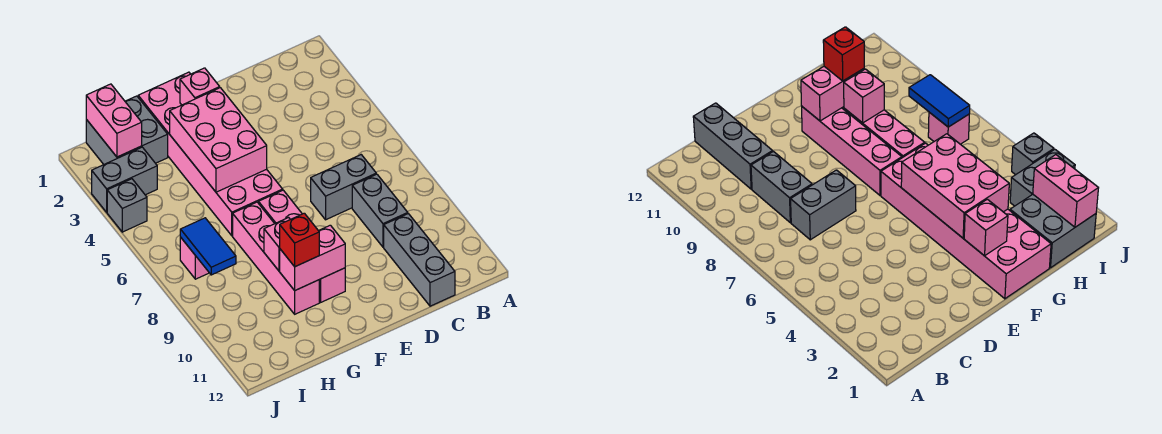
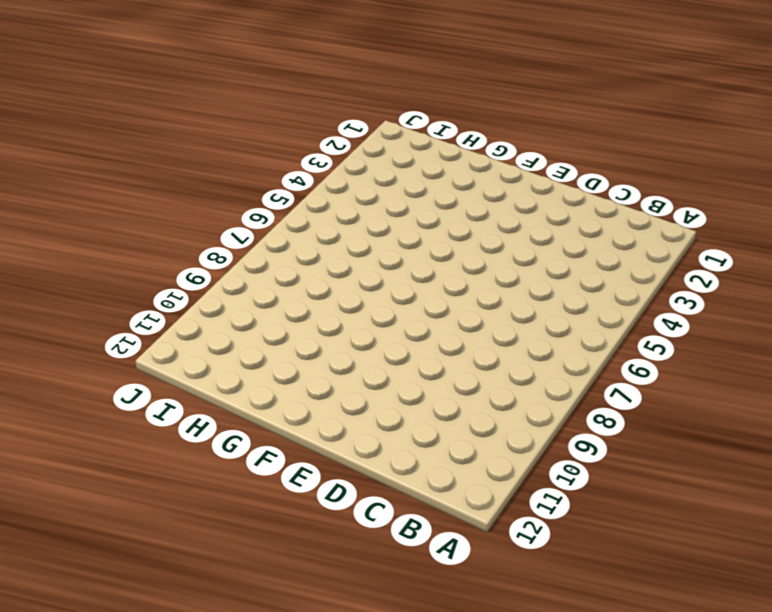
none -> grey brick C7:D7 level 1
none -> grey brick C8:C9 level 1
none -> grey brick C10:C12 level 1

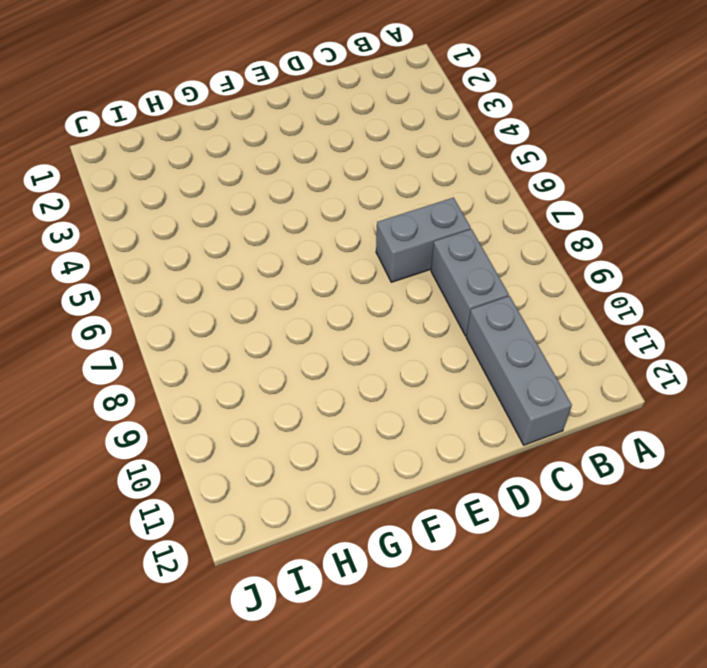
none -> pink brick F1:G6 level 1
none -> pink brick F7:F10 level 1
none -> pink brick G7:G10 level 1

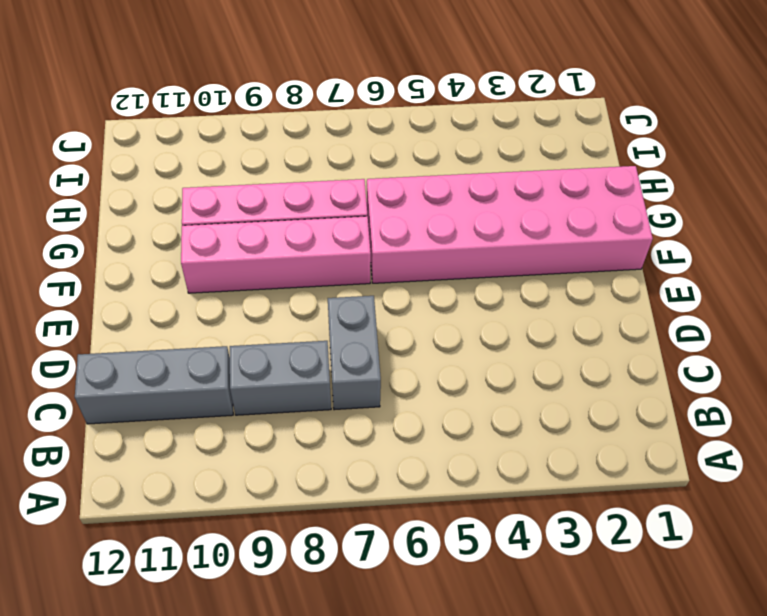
none -> grey brick H1:I2 level 1
none -> grey brick I3:J3 level 1
none -> pink brick I7 level 1

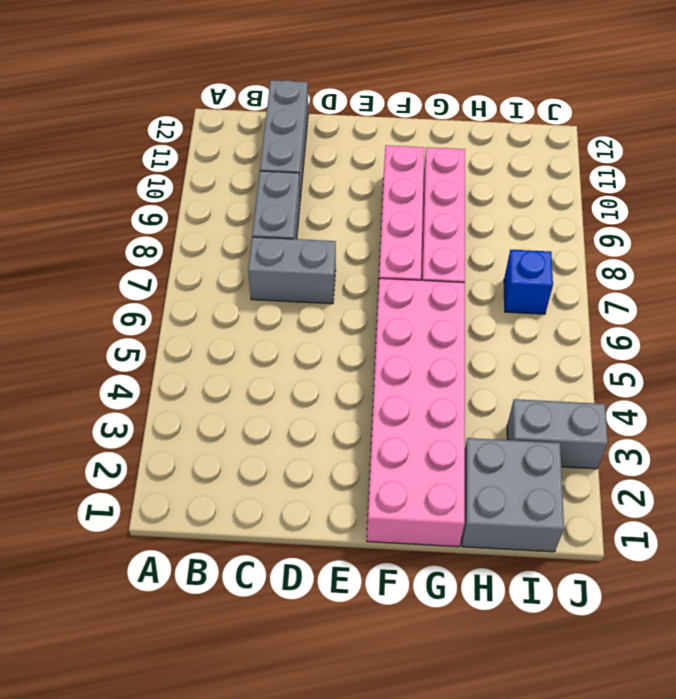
blue brick I7 level 1 -> pink brick I7 level 1
none -> grey brick J4 level 1
none -> pink brick F2 level 2
none -> pink brick F3:G5 level 2

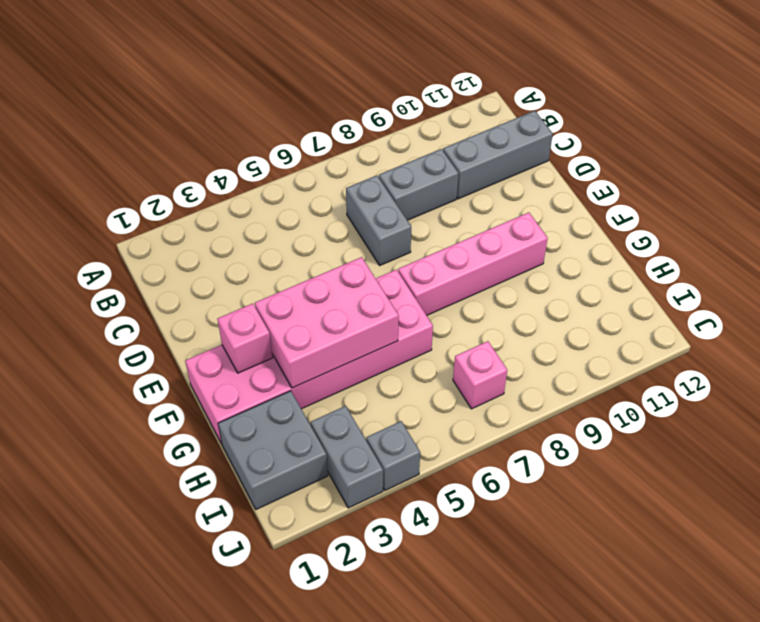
none -> pink brick G7:G10 level 1
none -> pink brick F10:G10 level 2
none -> pink brick G9 level 2

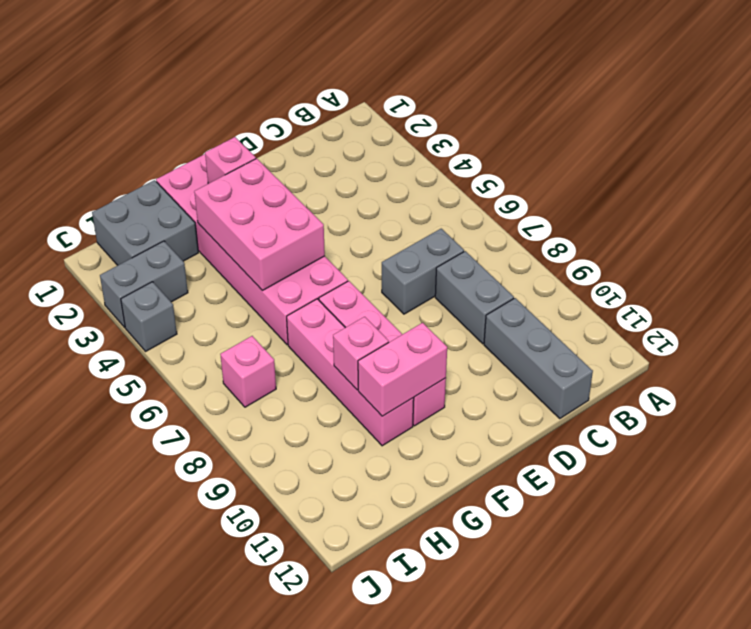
none -> pink brick I1:I2 level 2
none -> blue tile I7:I8 level 2
none -> red brick G10 level 3

